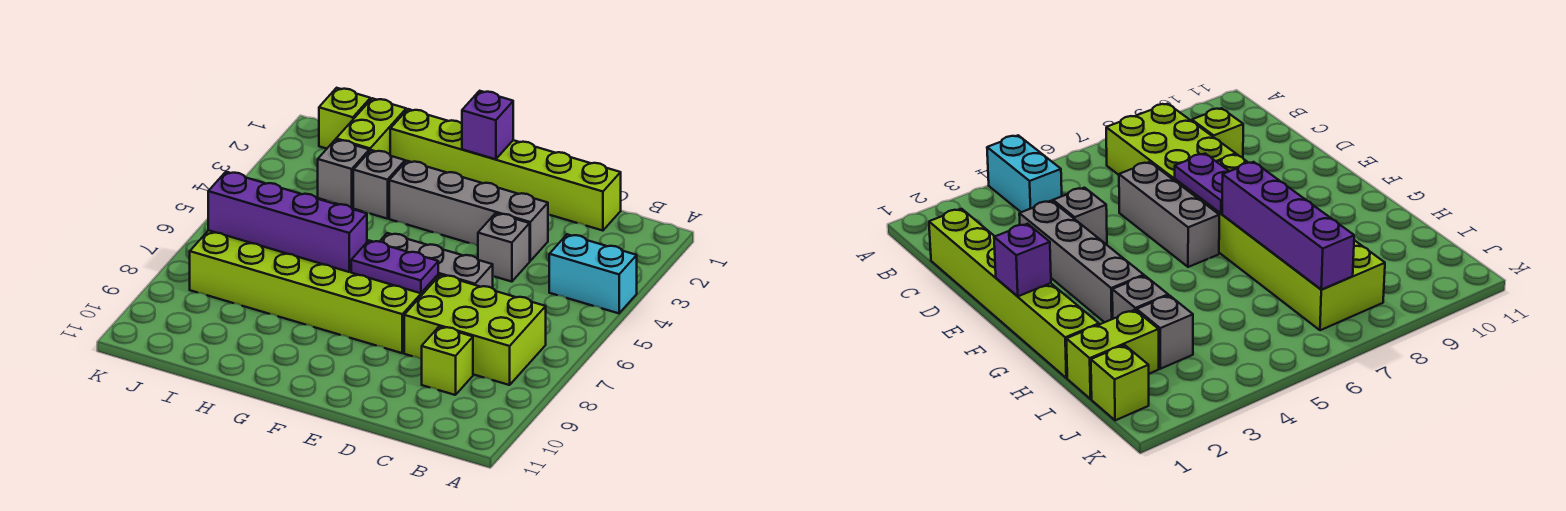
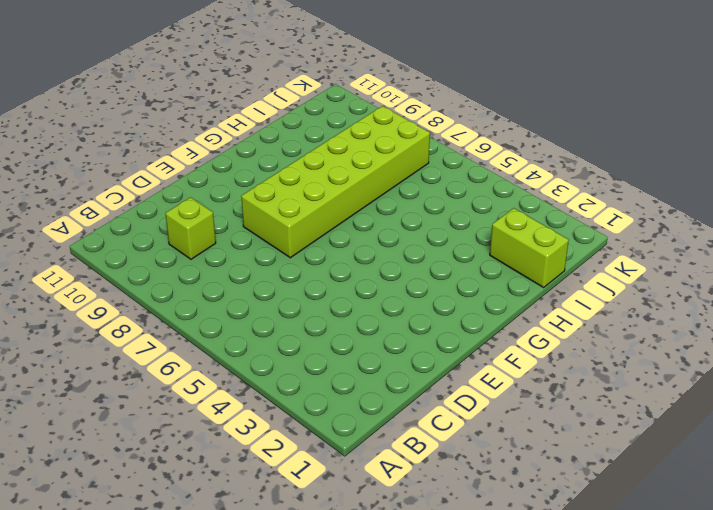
none -> cyan brick A4:B4 level 1
none -> lime brick B7:D8 level 1
none -> lime brick C1:H1 level 1

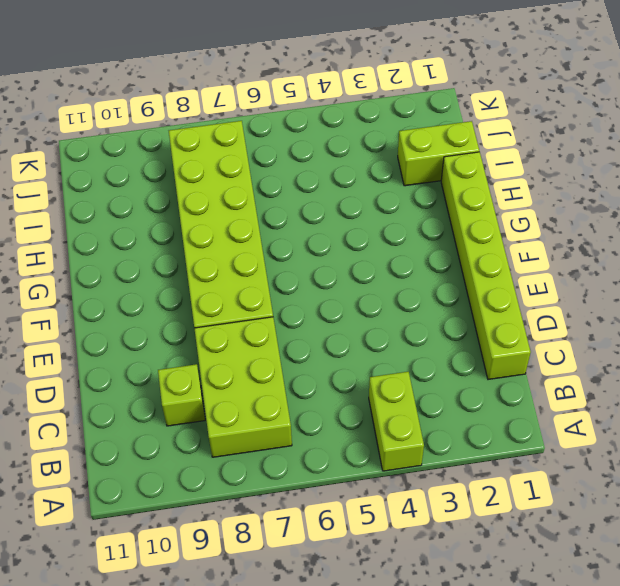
lime brick A4:B4 level 1 -> cyan brick A4:B4 level 1
none -> grey brick D3:G3 level 1
none -> grey brick D4 level 1
none -> grey brick D6:F6 level 1

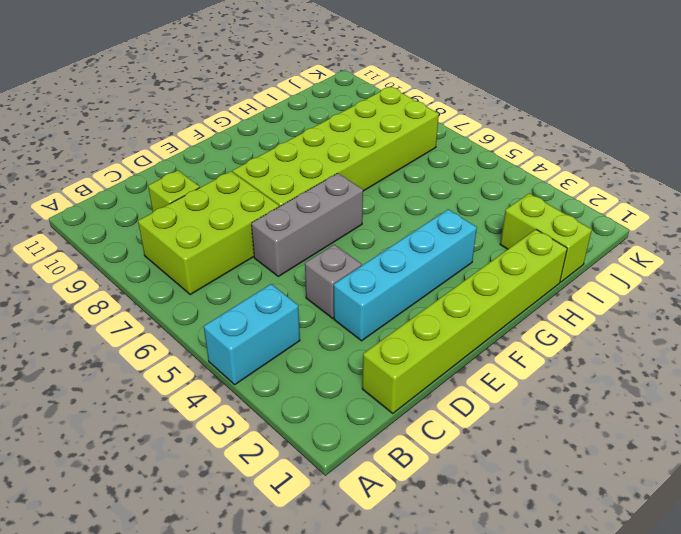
cyan brick D3:G3 level 1 -> grey brick D3:G3 level 1
none -> grey brick H3 level 1
none -> grey brick I3 level 1
none -> lime brick J1 level 1

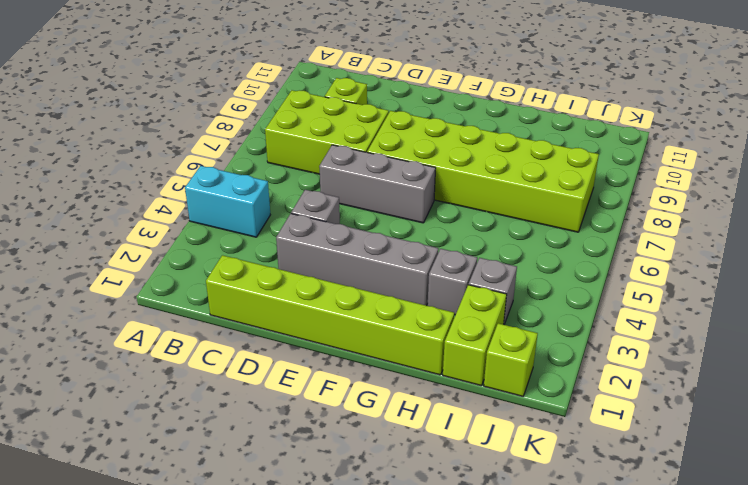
none -> purple plate E7:F7 level 2
none -> purple brick F1 level 2
none -> purple brick G7:J7 level 2

